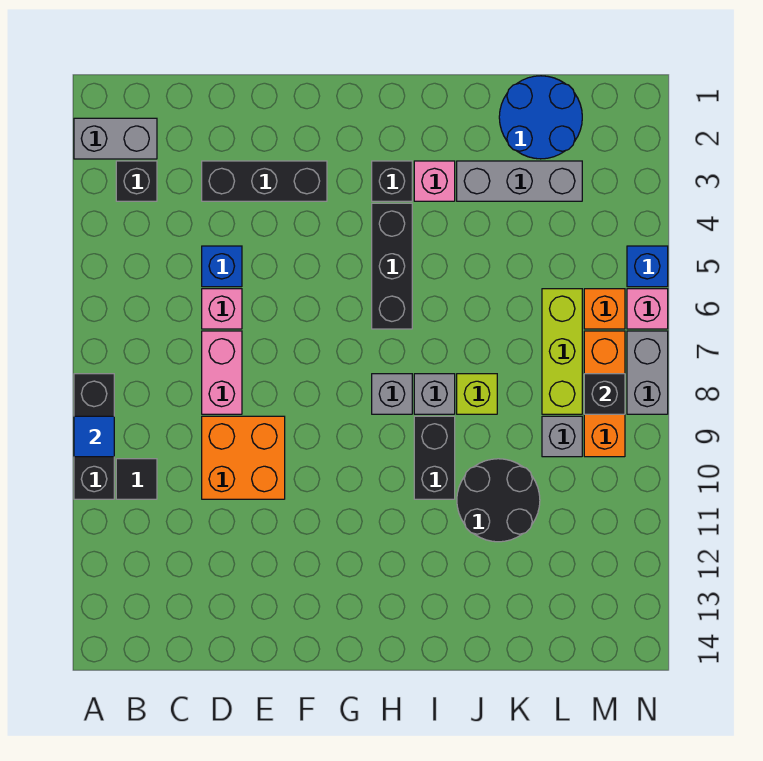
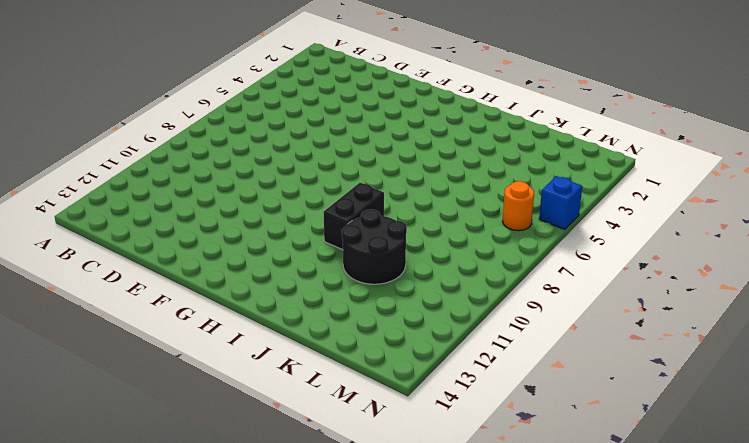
orange round brick M6 level 1 -> orange brick M6 level 1
none -> grey brick A2:B2 level 1
none -> black brick A8:A10 level 1
none -> black brick B3 level 1

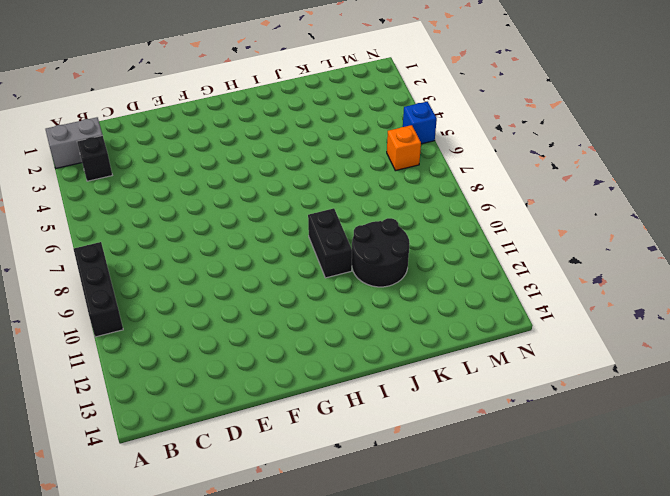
none -> black tile B10 level 1
none -> black brick D3:F3 level 1
none -> blue brick D5 level 1

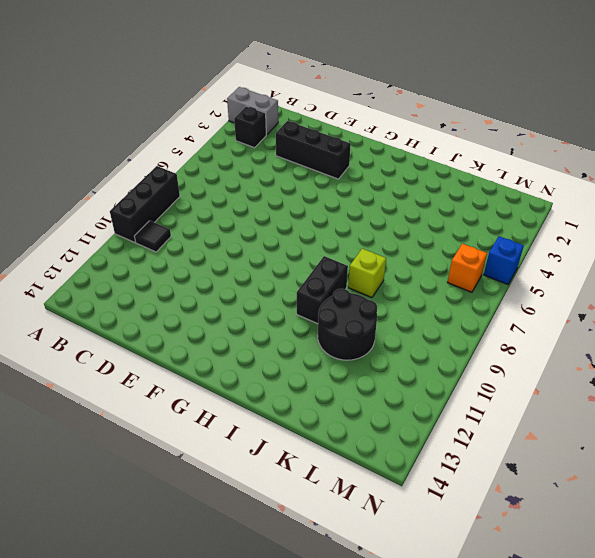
none -> blue brick D5 level 1
none -> pink brick D6 level 1
none -> pink brick D7:D8 level 1

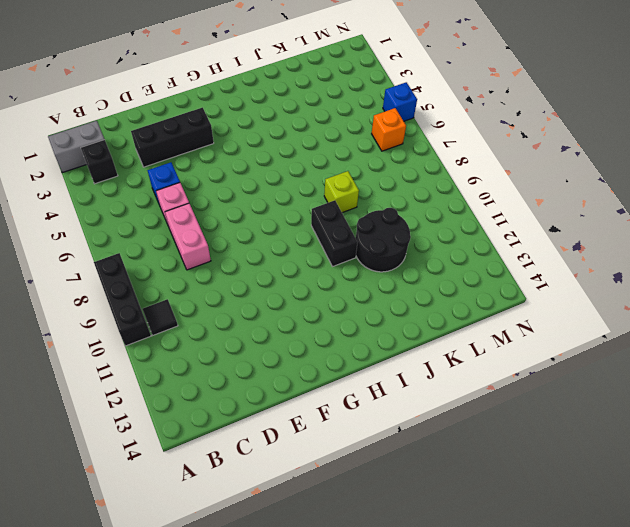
none -> orange brick D9:E10 level 1
none -> black brick H3 level 1
none -> black brick H4:H6 level 1

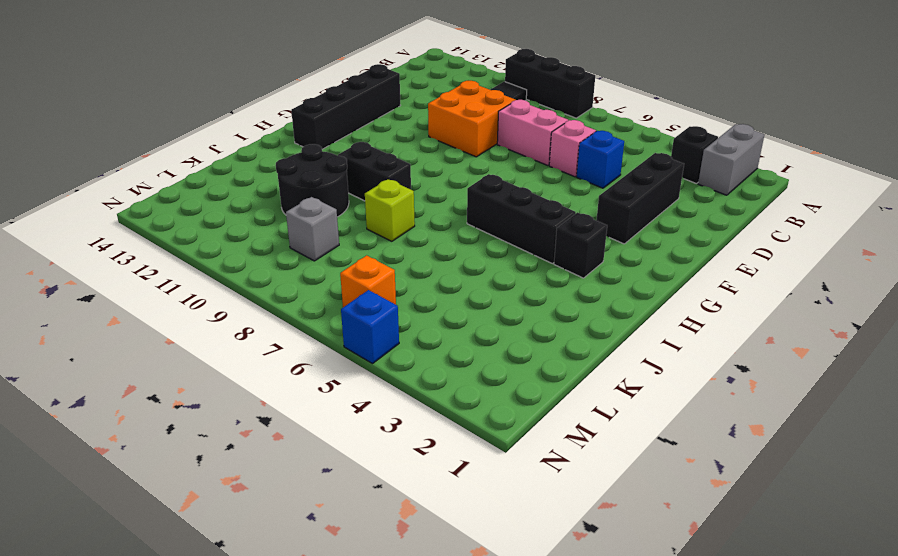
black brick E13:H13 level 1 -> none
none -> grey brick H8 level 1
none -> pink brick I3 level 1
none -> grey brick I8 level 1

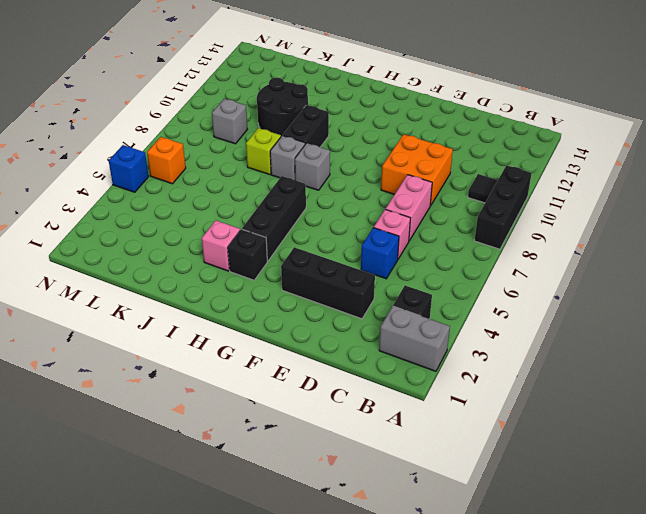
none -> grey brick J3:L3 level 1
none -> blue round brick K1:L2 level 1
none -> lime brick L6:L8 level 1

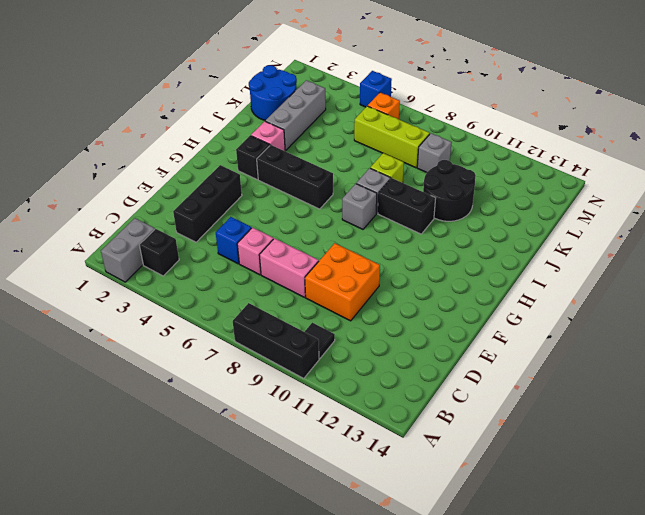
none -> orange brick M7:M9 level 1
none -> pink brick N6 level 1
none -> grey brick N7:N8 level 1

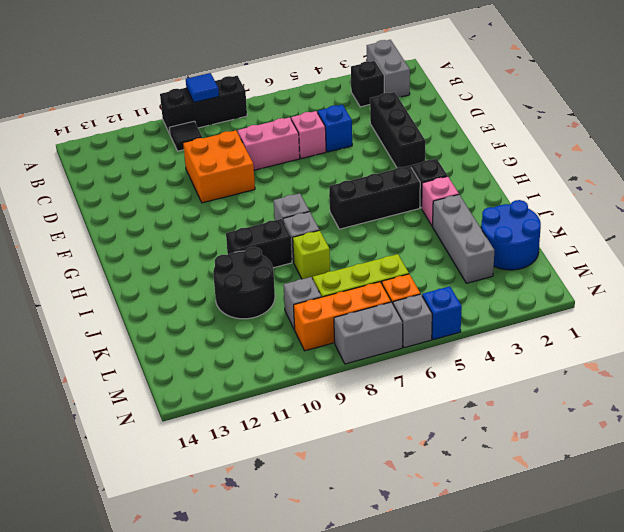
grey brick N6 level 1 -> pink brick N6 level 1
none -> black brick M8 level 2

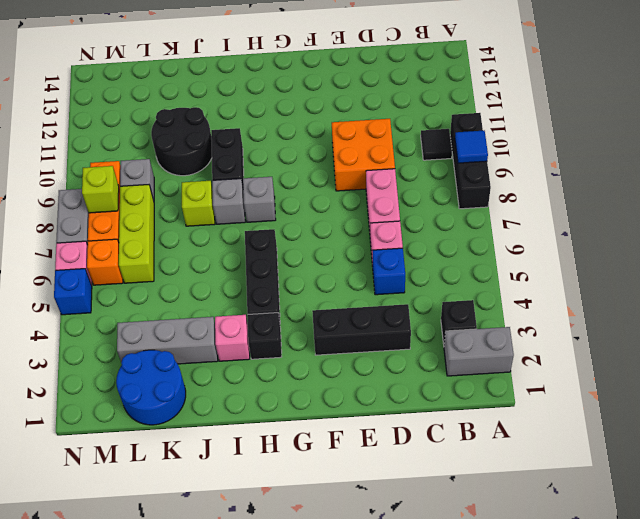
lime brick M8 level 2 -> black brick M8 level 2

